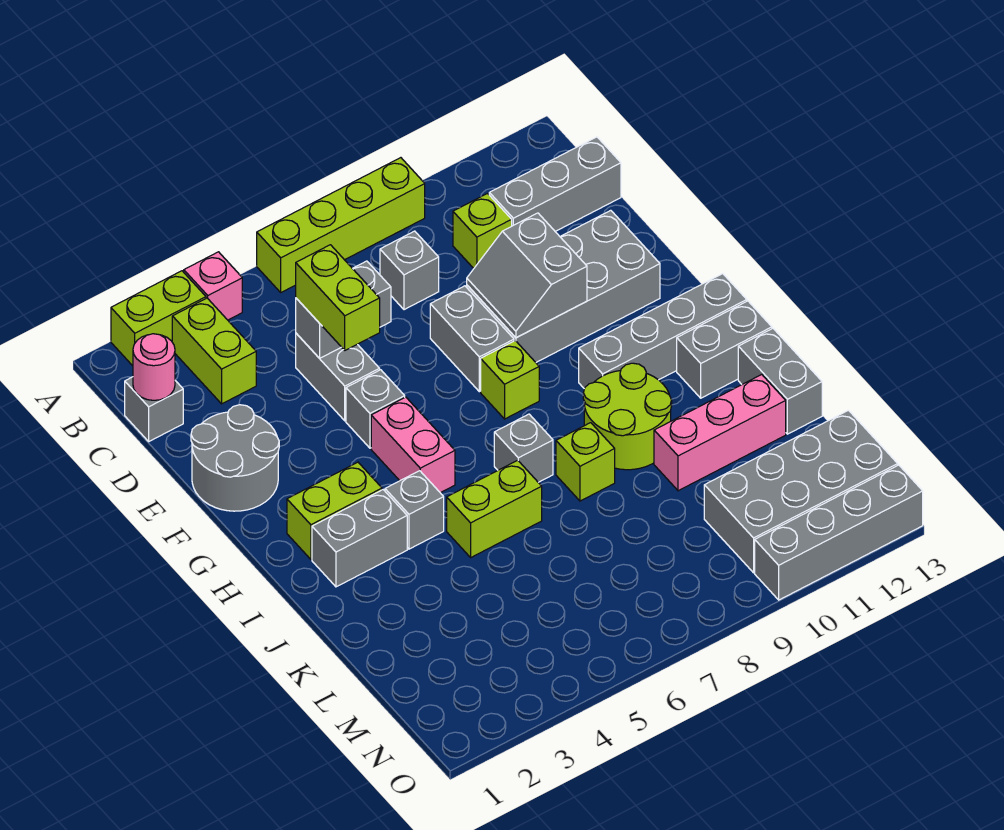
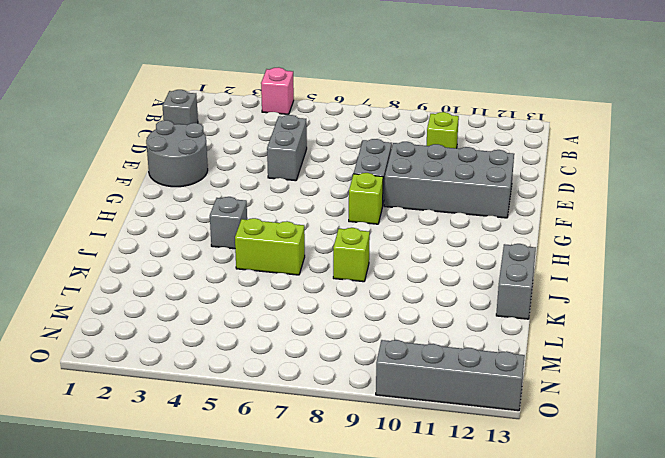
none -> lime brick A2:A3 level 1
none -> lime brick A6:A9 level 1
none -> lime brick B3:C3 level 1
none -> grey brick C8 level 1

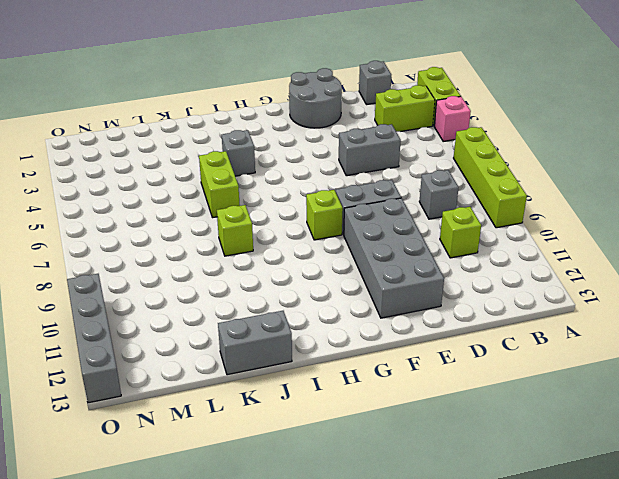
none -> grey brick C11:C13 level 1
none -> grey brick F5 level 1
none -> pink brick G5:H5 level 1
none -> lime brick H2:H3 level 1

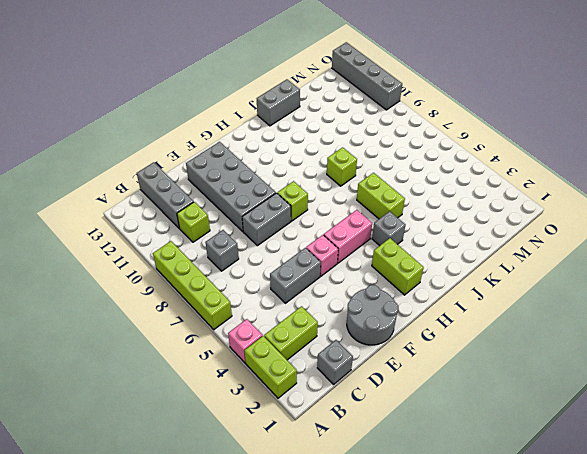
pink brick F5 level 1 -> grey brick F5 level 1
none -> grey brick H10:H13 level 1
none -> grey brick I2:I3 level 1
none -> grey brick I7 level 1
none -> lime round brick I9:J10 level 1

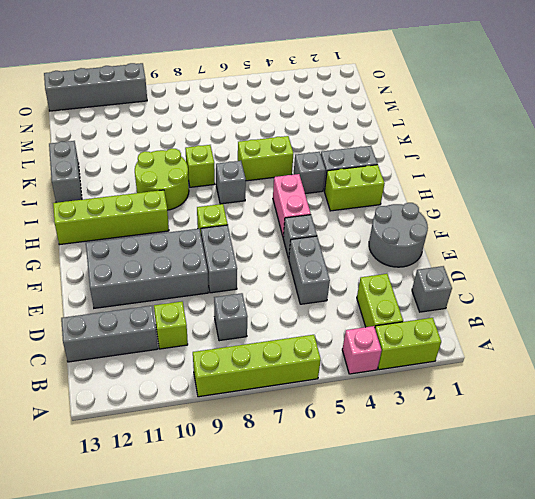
lime brick H10:H13 level 1 -> grey brick H10:H13 level 1
none -> grey brick I12:I13 level 1
none -> pink brick K10:K12 level 1
none -> grey brick M10:N13 level 1
none -> pink round brick C1 level 2

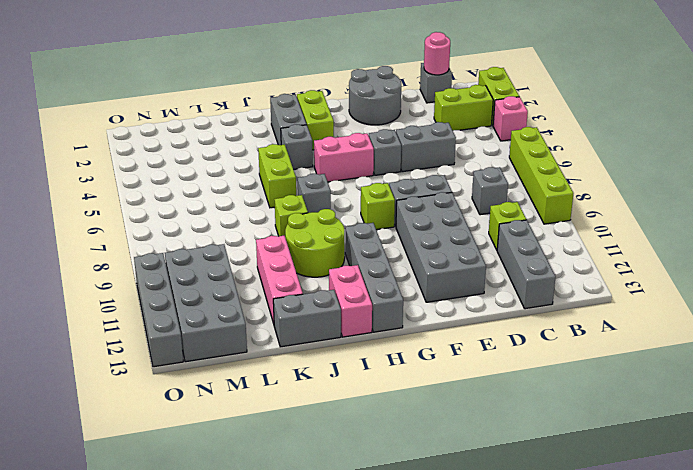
pink brick I12:I13 level 1 -> grey brick I12:I13 level 1
none -> grey brick D5:D6 level 2
none -> grey slope E9:F10 level 2 top 10
none -> lime brick D5:E5 level 3

